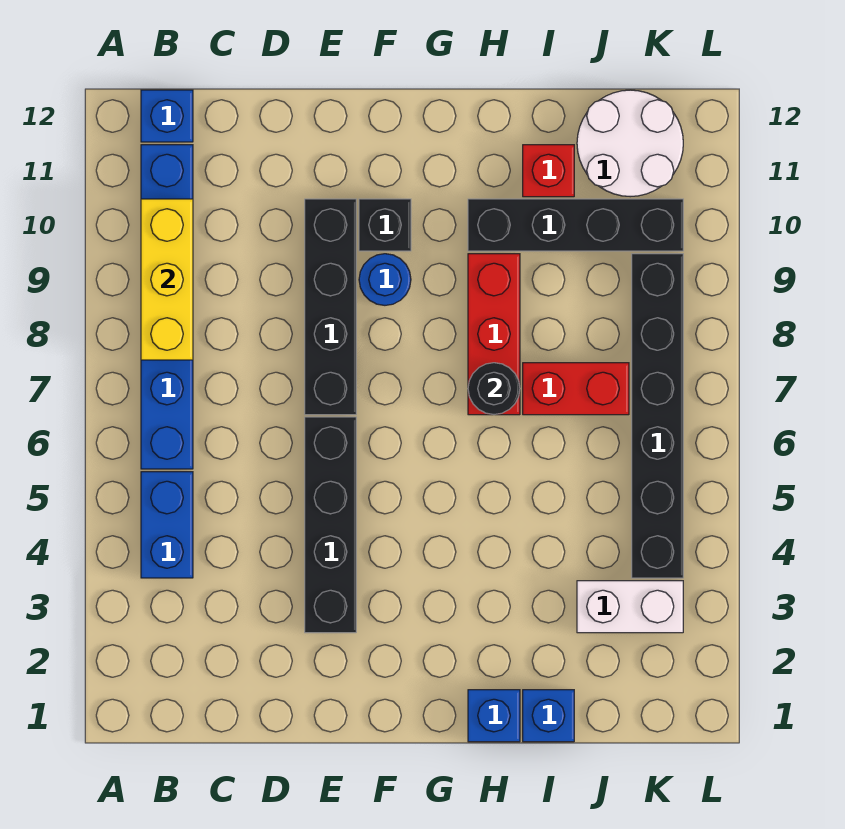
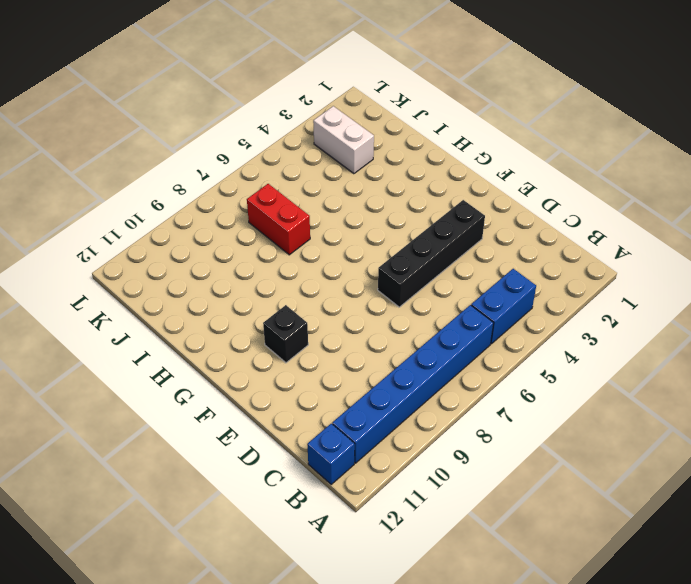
none -> black brick E7:E10 level 1
none -> blue round brick F9 level 1
none -> blue brick H1 level 1

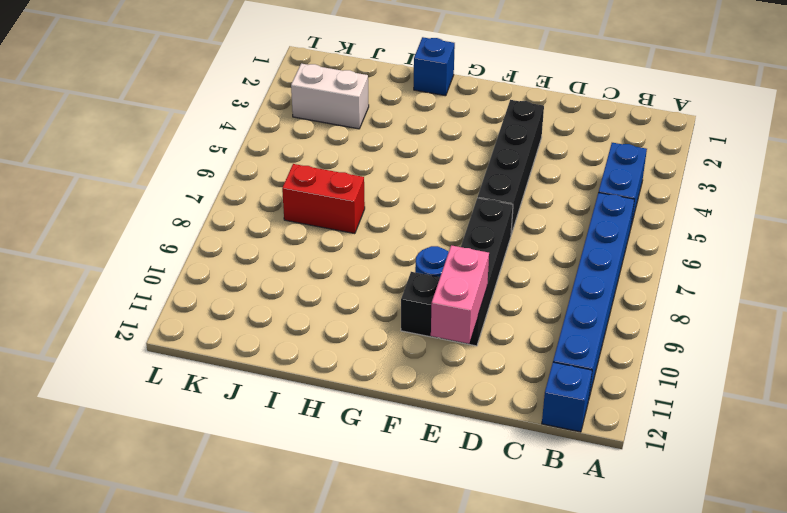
pink brick E10:E11 level 2 -> none
none -> red brick H7:H9 level 1
none -> black brick H10:K10 level 1
none -> blue brick I1 level 1

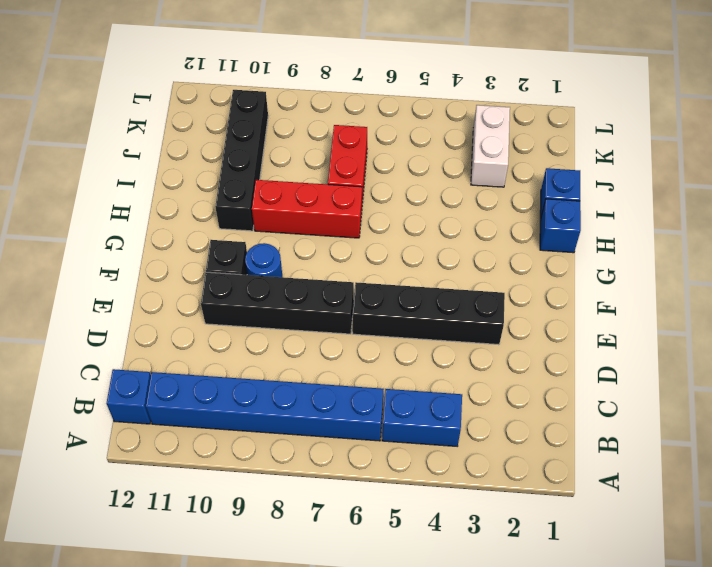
none -> red brick I11 level 1
none -> white round brick J11:K12 level 1
none -> black brick K4:K9 level 1

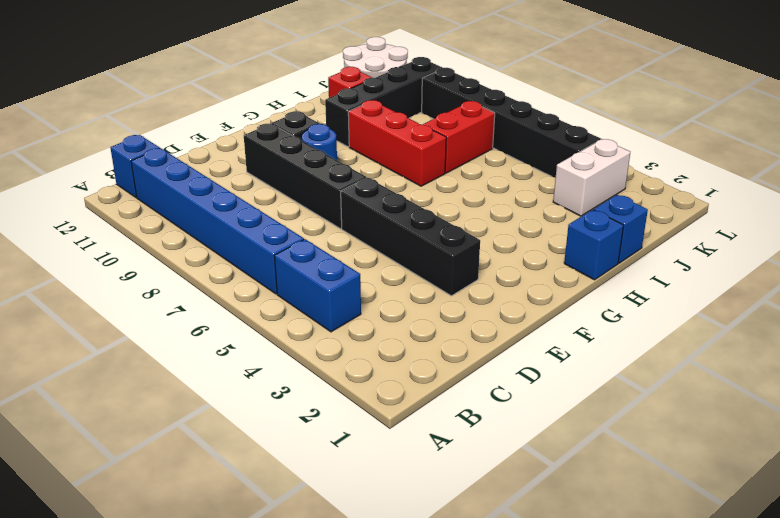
none -> yellow brick B8:B10 level 2
none -> black round brick H7 level 2

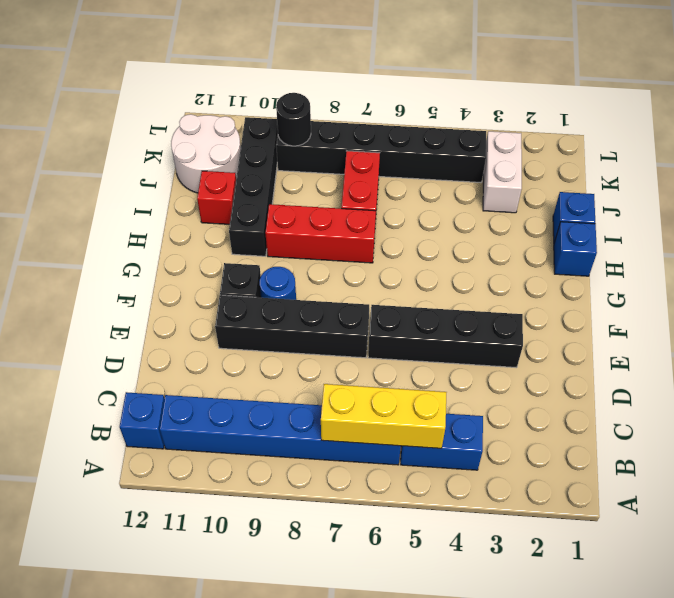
yellow brick B5:B7 level 2 -> yellow brick B8:B10 level 2
black round brick K9 level 2 -> black round brick H7 level 2

